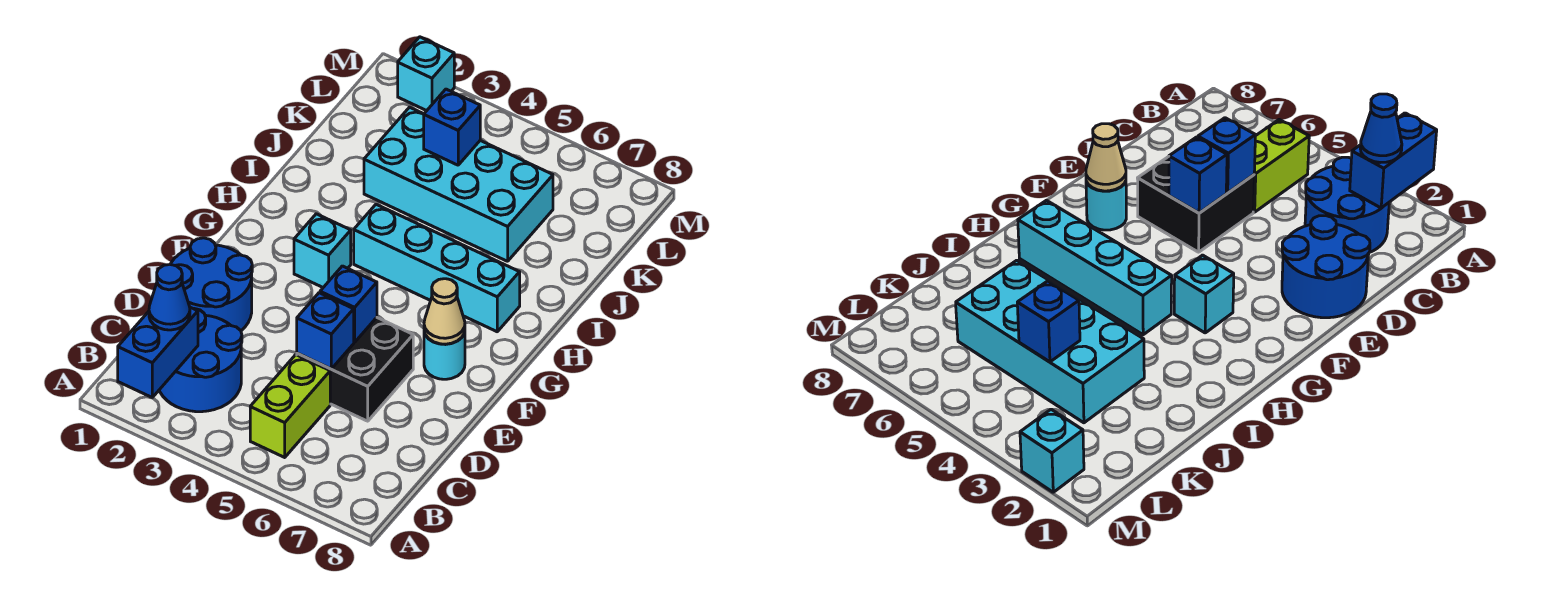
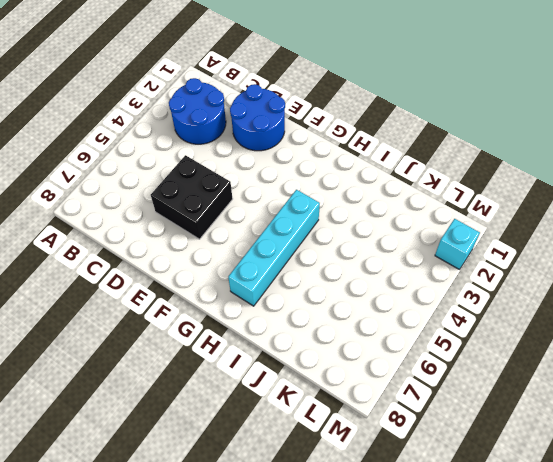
none -> lime brick B5:C5 level 1
none -> cyan round brick F7 level 1
none -> cyan brick G3 level 1

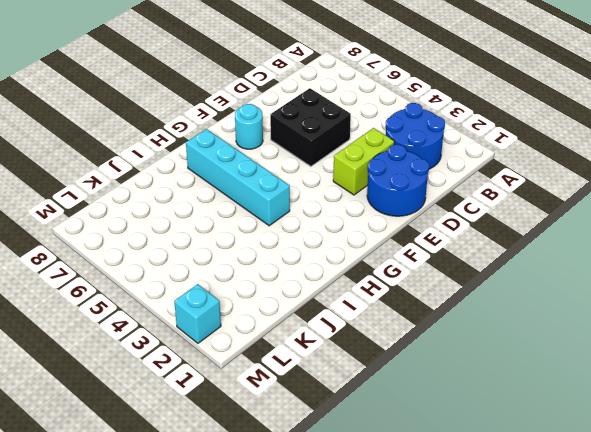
lime brick D3:E3 level 1 -> lime brick B5:C5 level 1
none -> cyan brick G3 level 1
none -> cyan brick J3:K6 level 1
none -> blue brick A2:B2 level 2

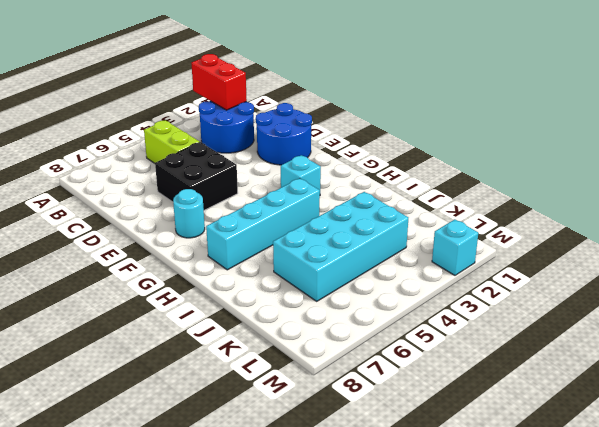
red brick A2:B2 level 2 -> blue brick A2:B2 level 2
none -> blue brick D5 level 2
none -> blue brick E5 level 2
none -> tan cone F7 level 2

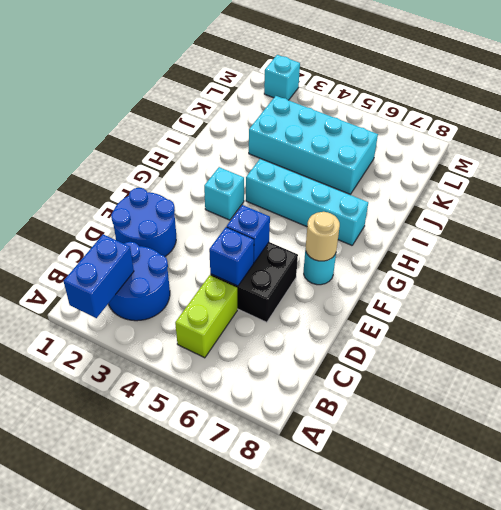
tan round brick F7 level 2 -> tan cone F7 level 2
none -> blue brick K4 level 2
none -> blue cone B2 level 3

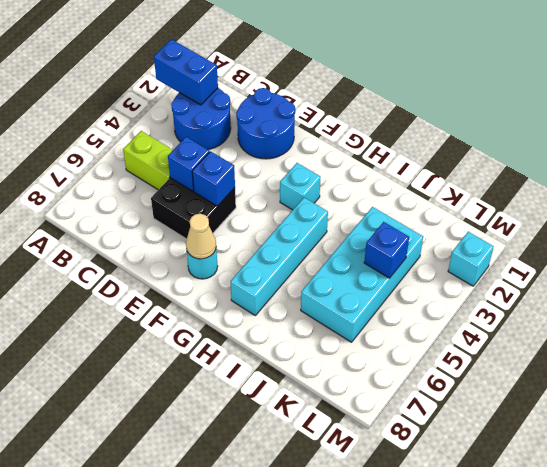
none -> blue cone B2 level 3

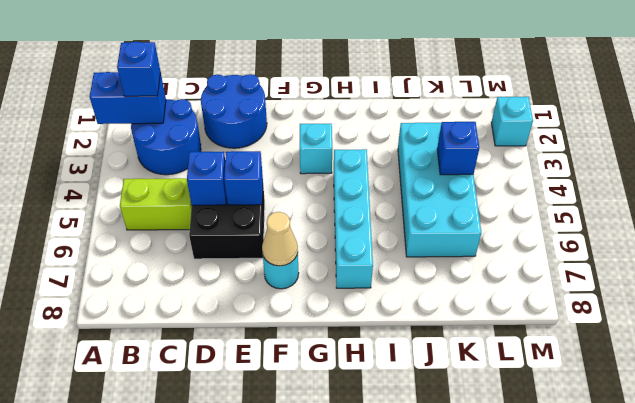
blue brick B2 level 3 -> blue cone B2 level 3

